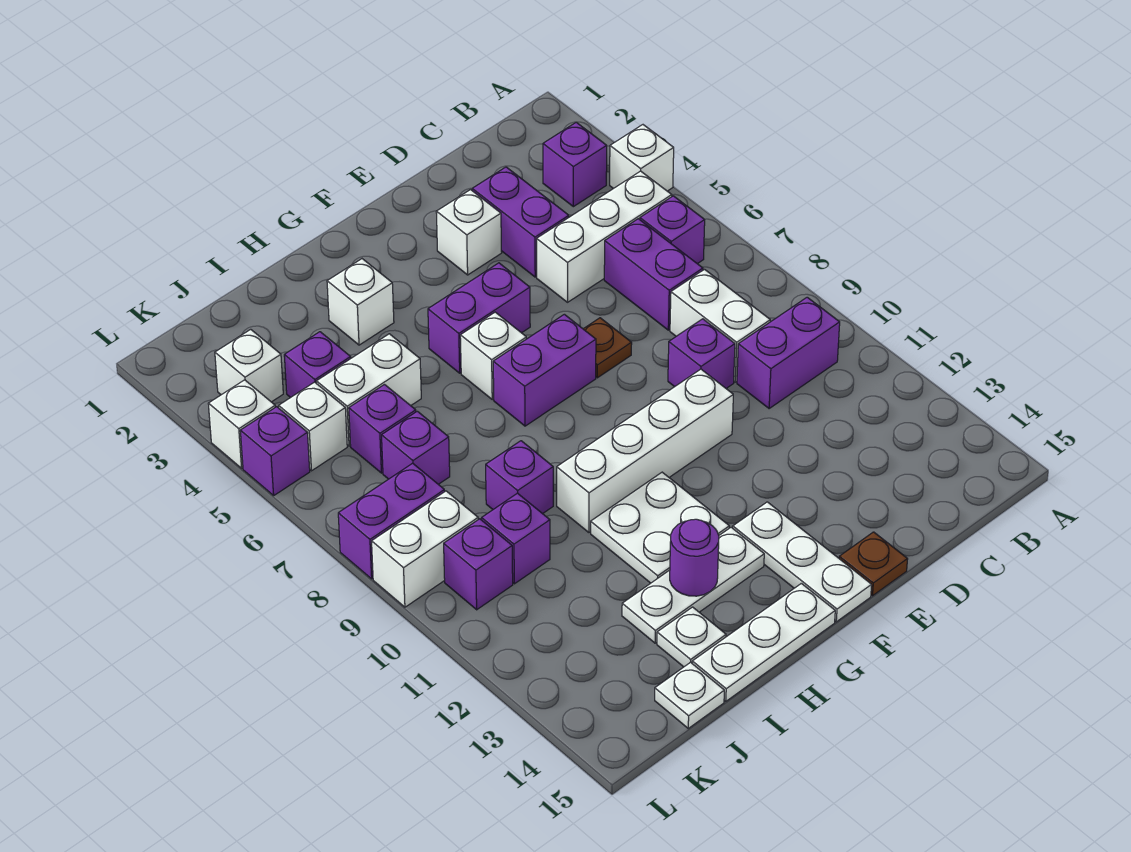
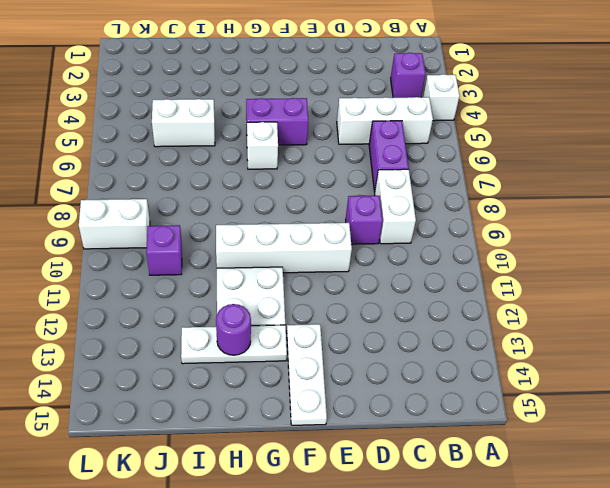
none -> purple brick B6 level 1
none -> purple brick B10:C10 level 1
none -> purple brick D3:D4 level 1
none -> white brick E3 level 1

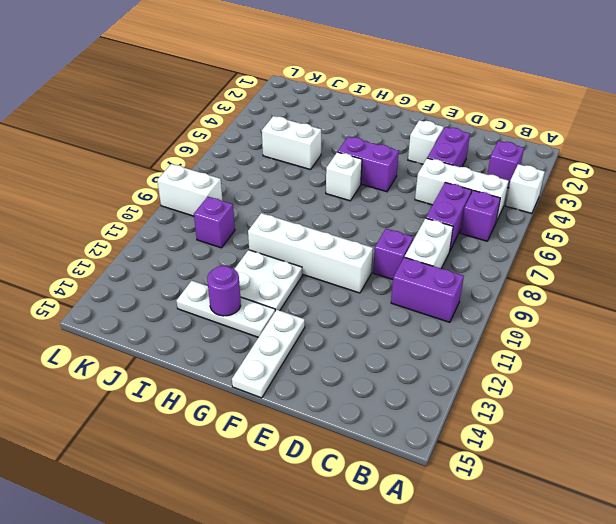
none -> brown plate E7 level 1
none -> brown plate E15 level 1
none -> purple brick F7:G7 level 1
none -> white plate G15:I15 level 1

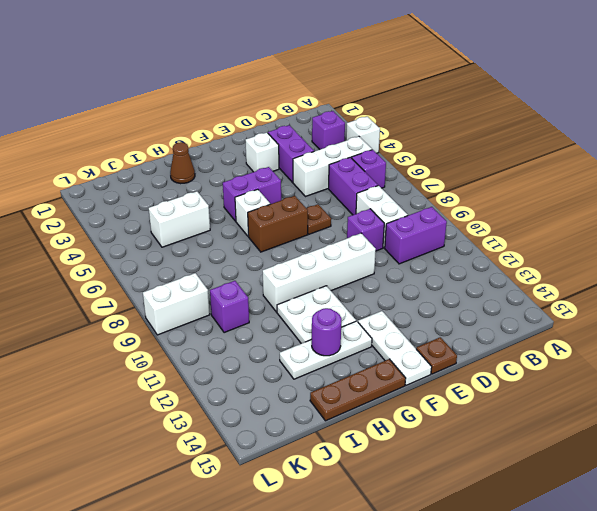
brown brick F7:G7 level 1 -> purple brick F7:G7 level 1
brown plate G15:I15 level 1 -> white plate G15:I15 level 1
brown cone H2 level 1 -> none
none -> white brick H3 level 1
none -> purple brick I9 level 1
none -> white plate I14 level 1
none -> purple brick J4 level 1

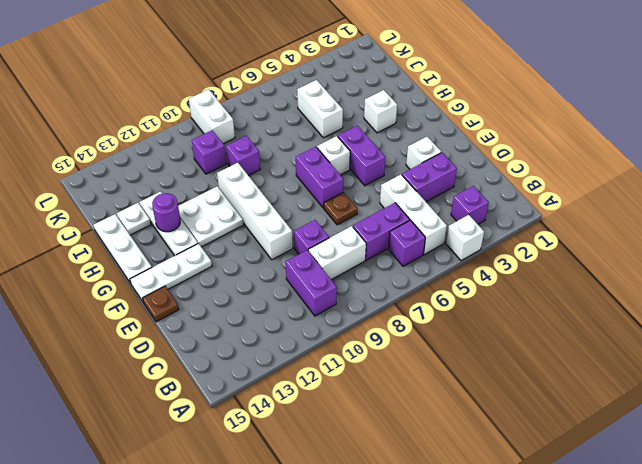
none -> purple brick J4 level 1
none -> purple brick J6 level 1
none -> purple brick J7 level 1
none -> white plate J15 level 1

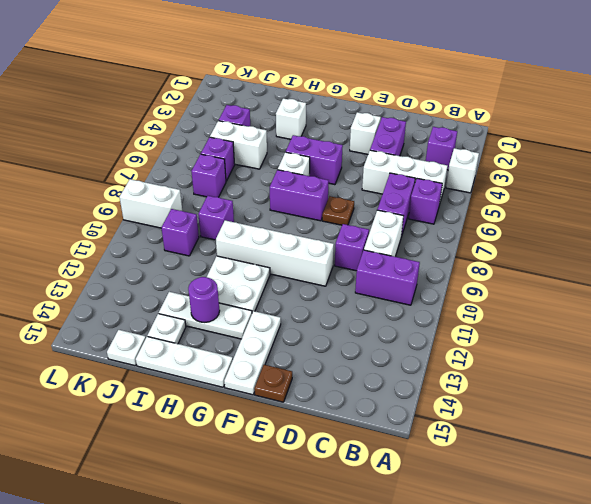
none -> white brick K3 level 1
none -> white brick K5 level 1
none -> purple brick K8:L8 level 1
none -> purple brick K10 level 1

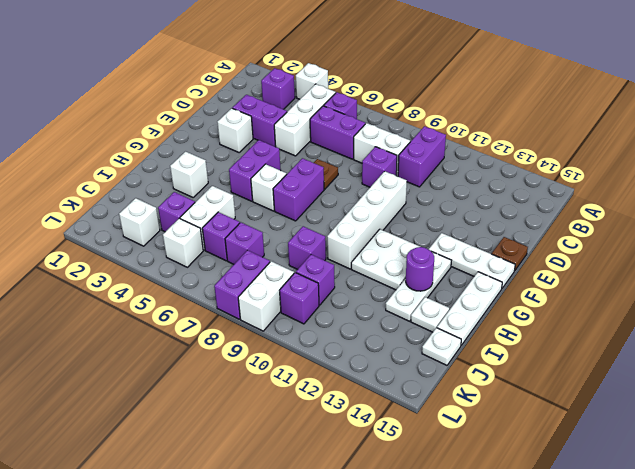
none -> white brick L4 level 1
none -> purple brick L5 level 1

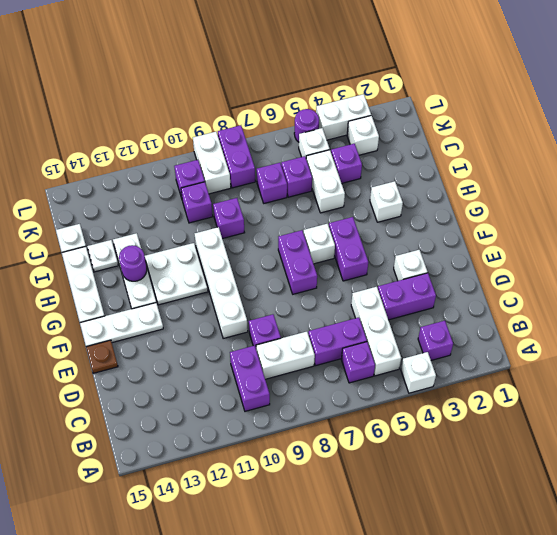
white brick L3:L4 level 1 -> white brick L4 level 1
purple round brick L5 level 1 -> purple brick L5 level 1
none -> brown plate E7 level 1

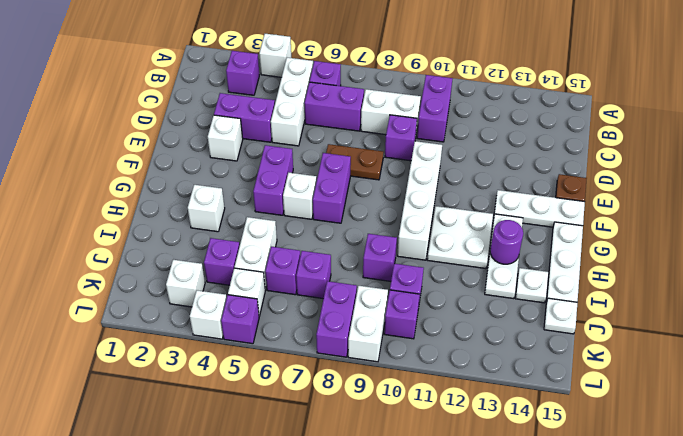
brown plate E7:E8 level 1 -> brown plate E7 level 1

